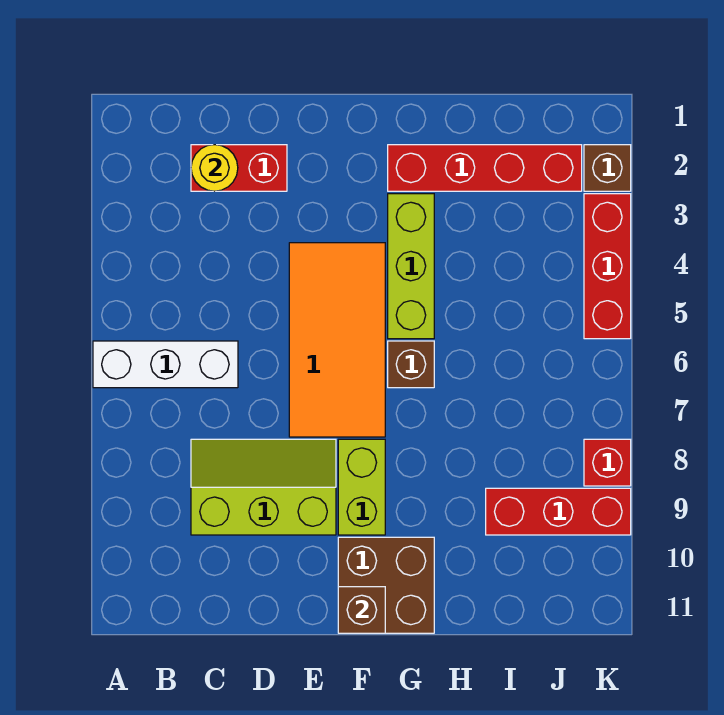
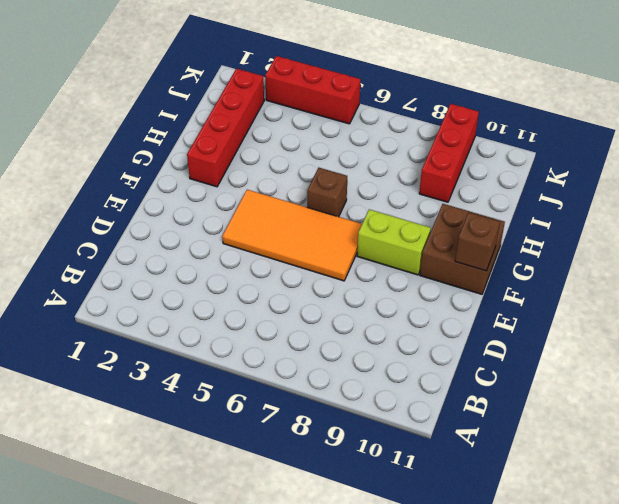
none -> white brick A6:C6 level 1
none -> red brick C2:D2 level 1
none -> lime slope C8:E9 level 1 top 9

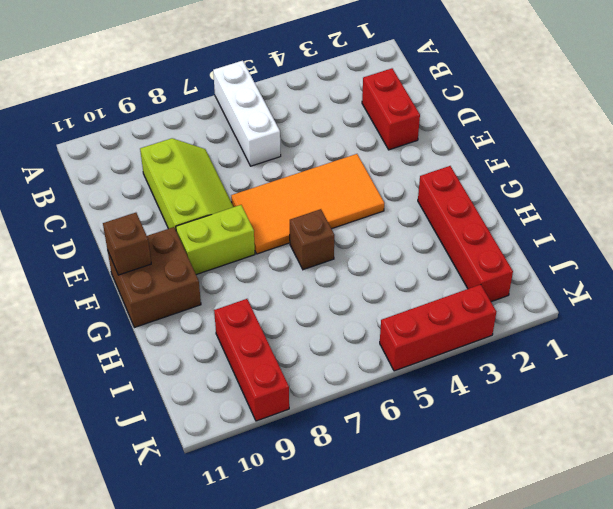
none -> lime brick G3:G5 level 1
none -> brown brick K2 level 1
none -> red brick K8 level 1

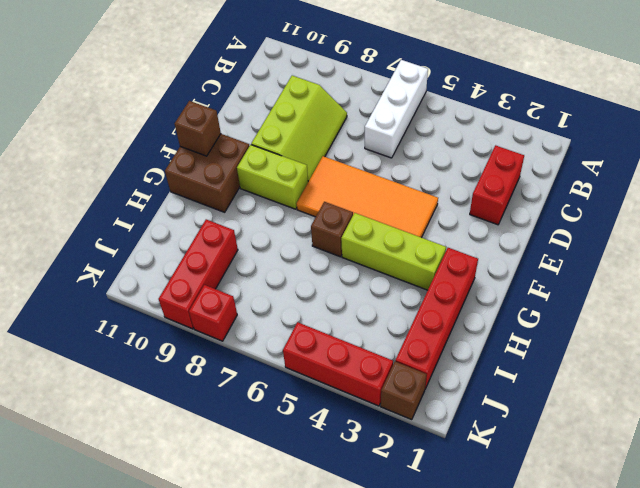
none -> yellow round brick C2 level 2

